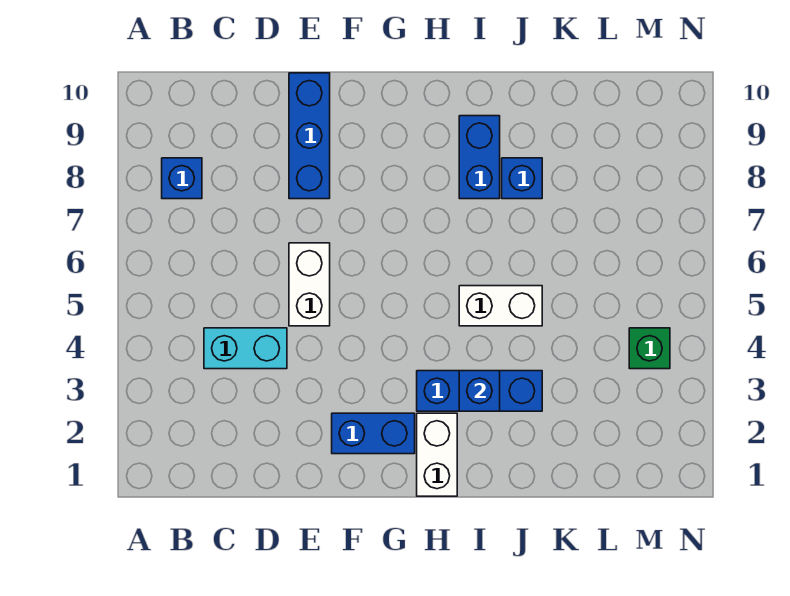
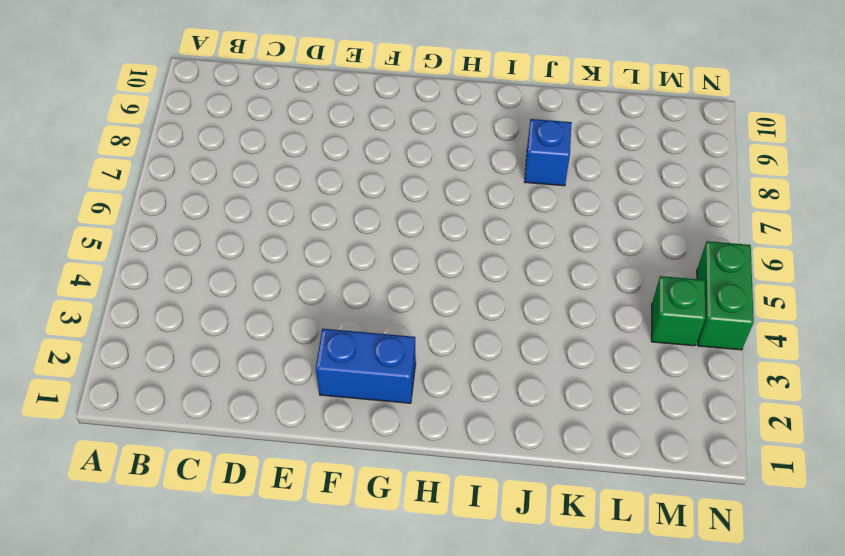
green brick N4:N5 level 1 -> none
none -> blue brick B8 level 1
none -> cyan brick C4:D4 level 1
none -> white brick E5:E6 level 1

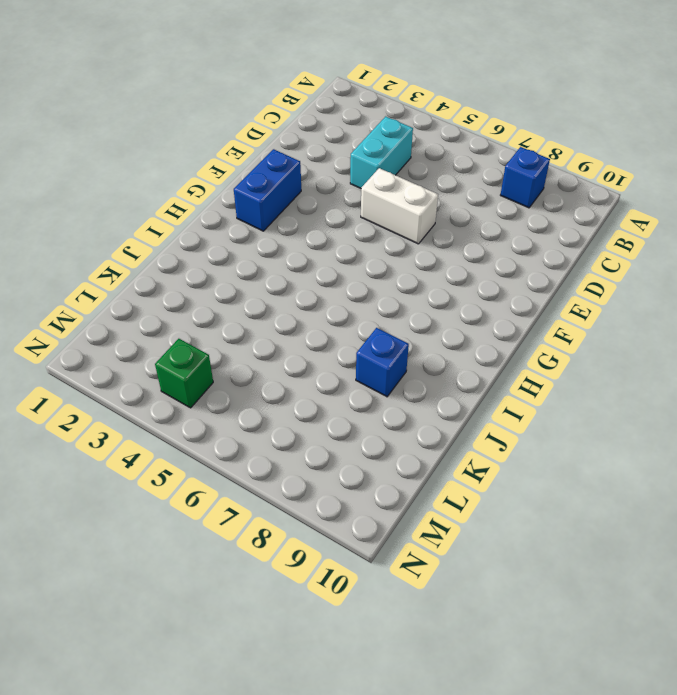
none -> blue brick E8:E10 level 1
none -> white brick H1:H2 level 1
none -> blue brick H3:J3 level 1

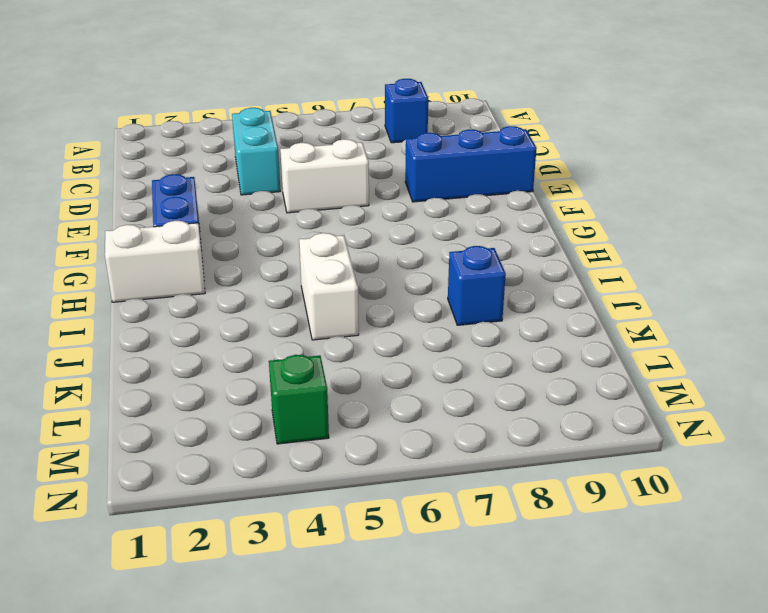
none -> blue brick H3:J3 level 1
none -> blue brick I8:I9 level 1
none -> blue brick I3 level 2

